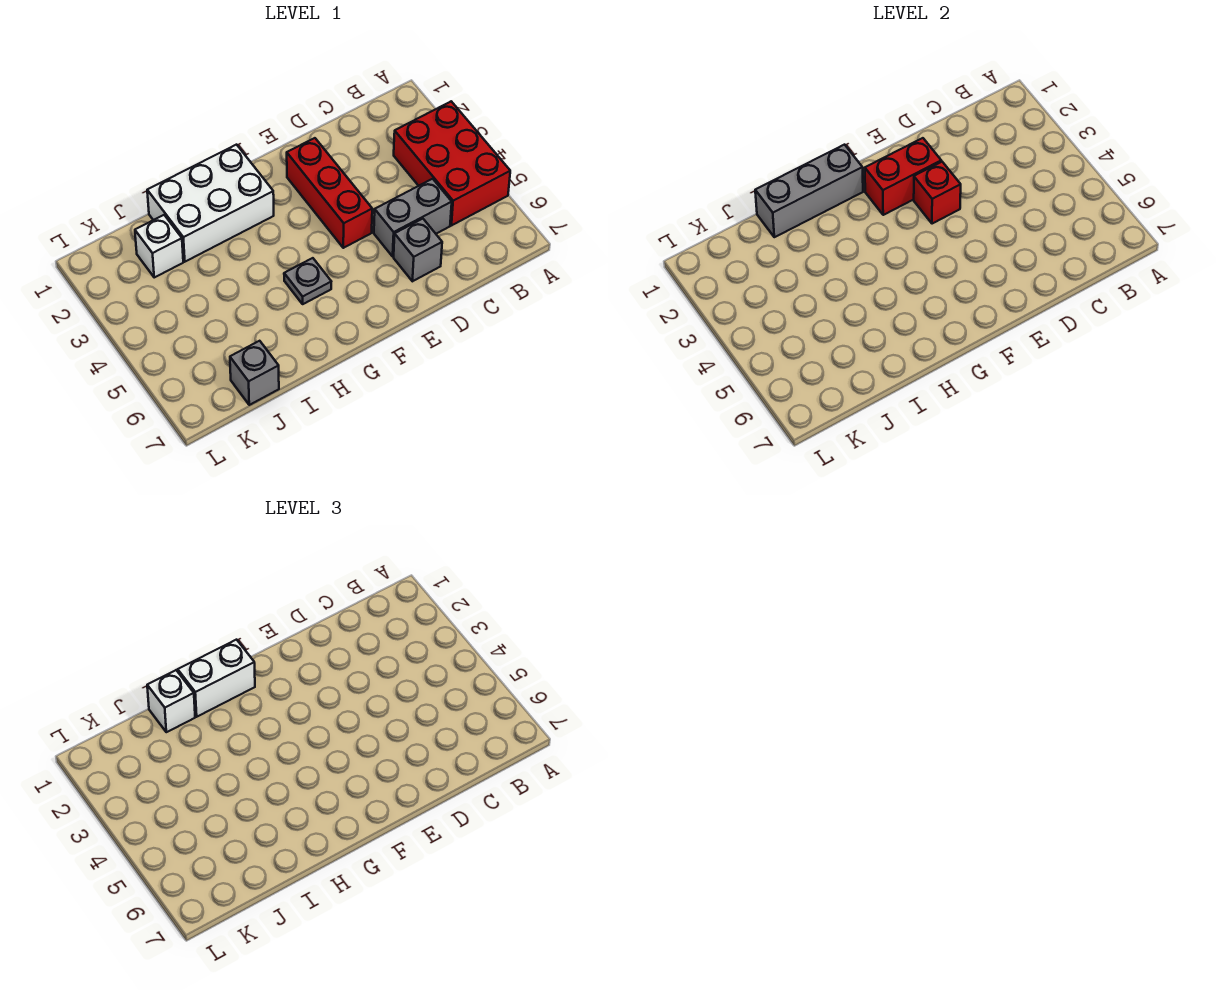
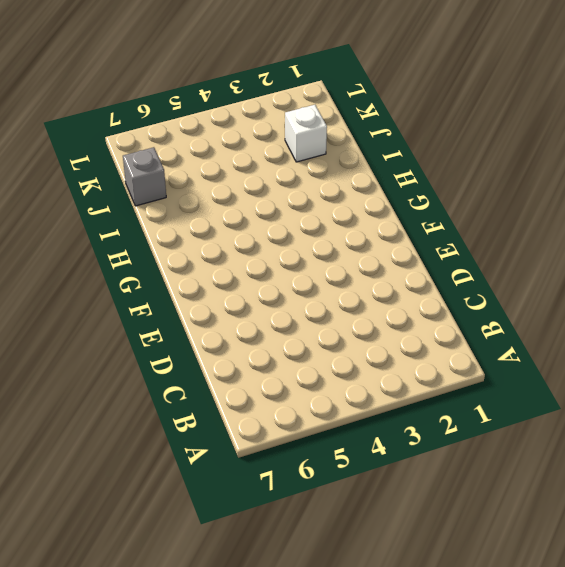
none -> red brick A3:B5 level 1
none -> grey brick C5:D5 level 1
none -> grey brick D6 level 1

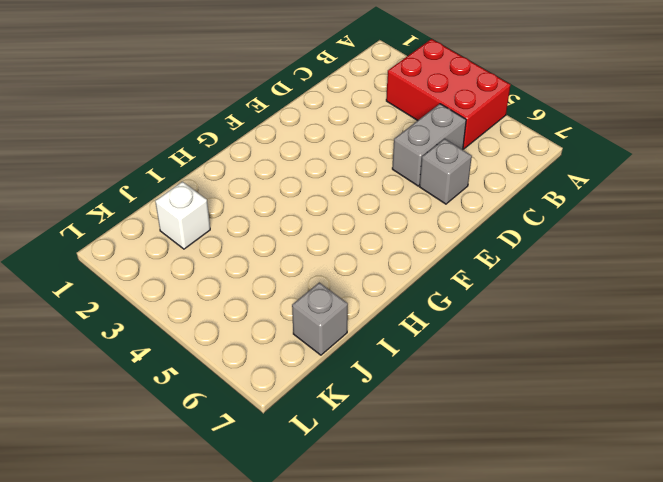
none -> red brick E2:E4 level 1
none -> white brick G1:I2 level 1
none -> grey plate G5 level 1

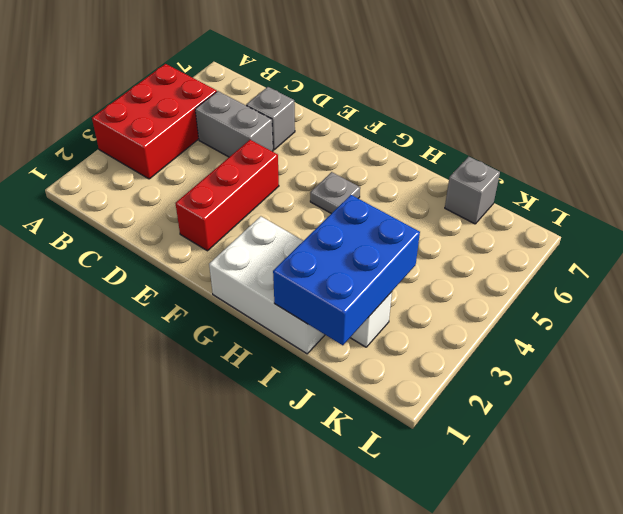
blue brick I1:J3 level 2 -> grey brick G1:I1 level 2
none -> red brick E2:F2 level 2
none -> red brick E3 level 2
none -> white brick G1:H1 level 3

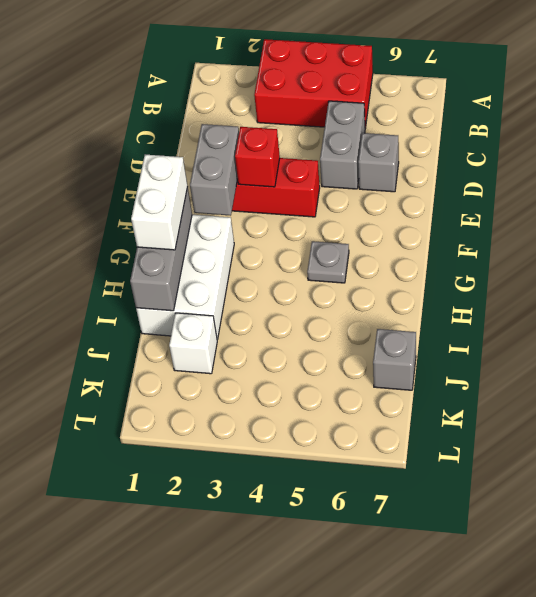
grey brick E2:F2 level 2 -> red brick E2:F2 level 2
none -> white brick I1 level 3

